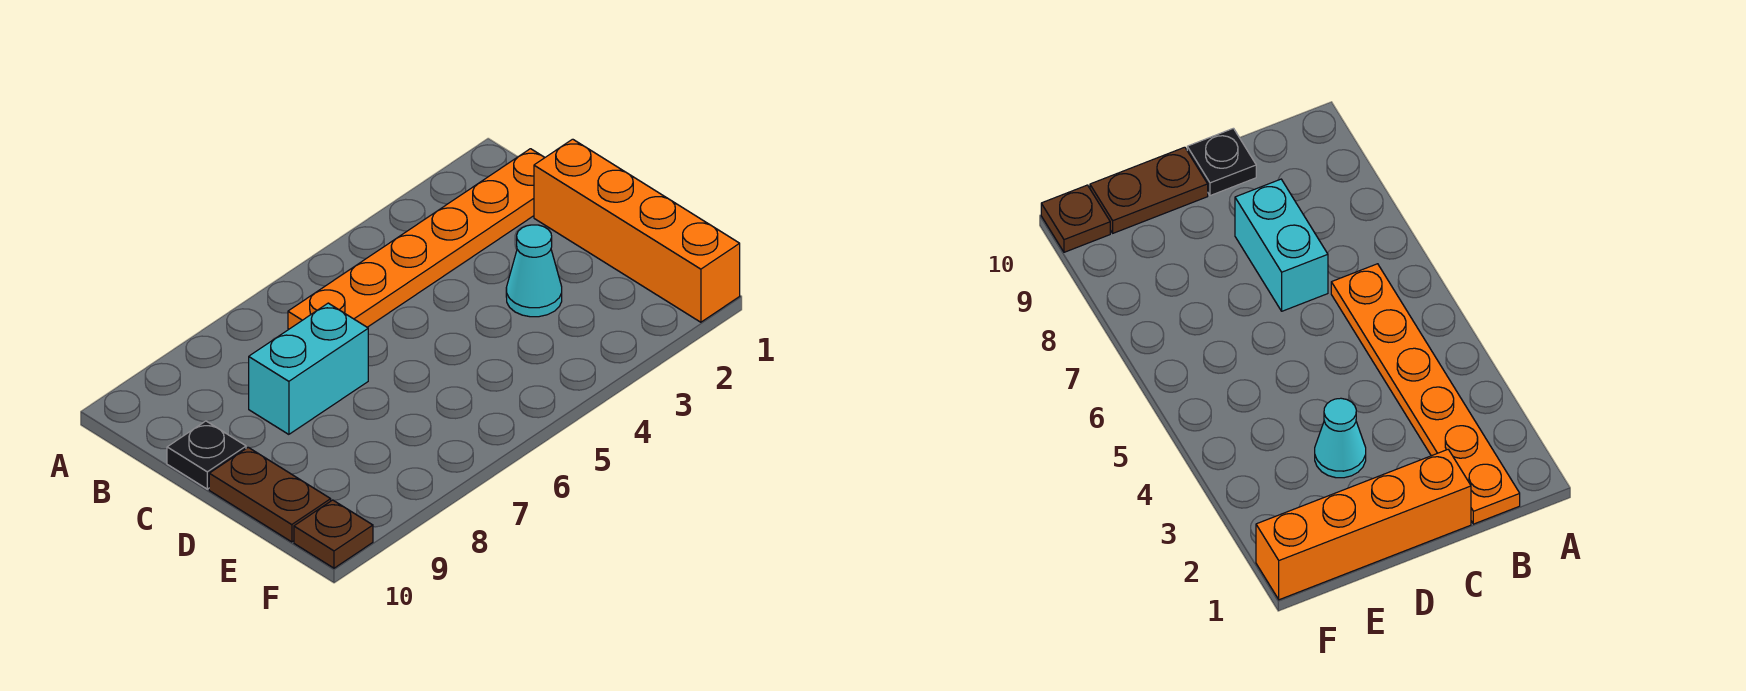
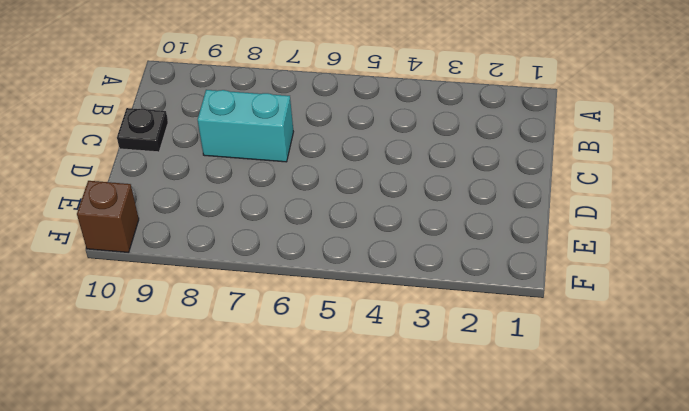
brown brick F10 level 1 -> brown plate F10 level 1
none -> orange plate B1:B6 level 1
none -> orange brick C1:F1 level 1

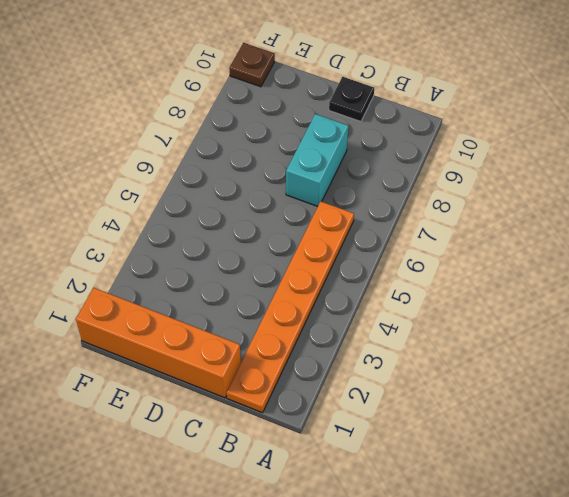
none -> cyan cone D3 level 1
none -> brown plate D10:E10 level 1

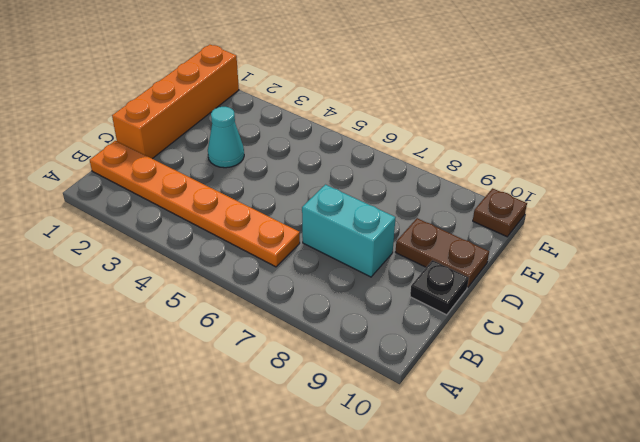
brown plate D9:D10 level 1 -> brown plate D10:E10 level 1

